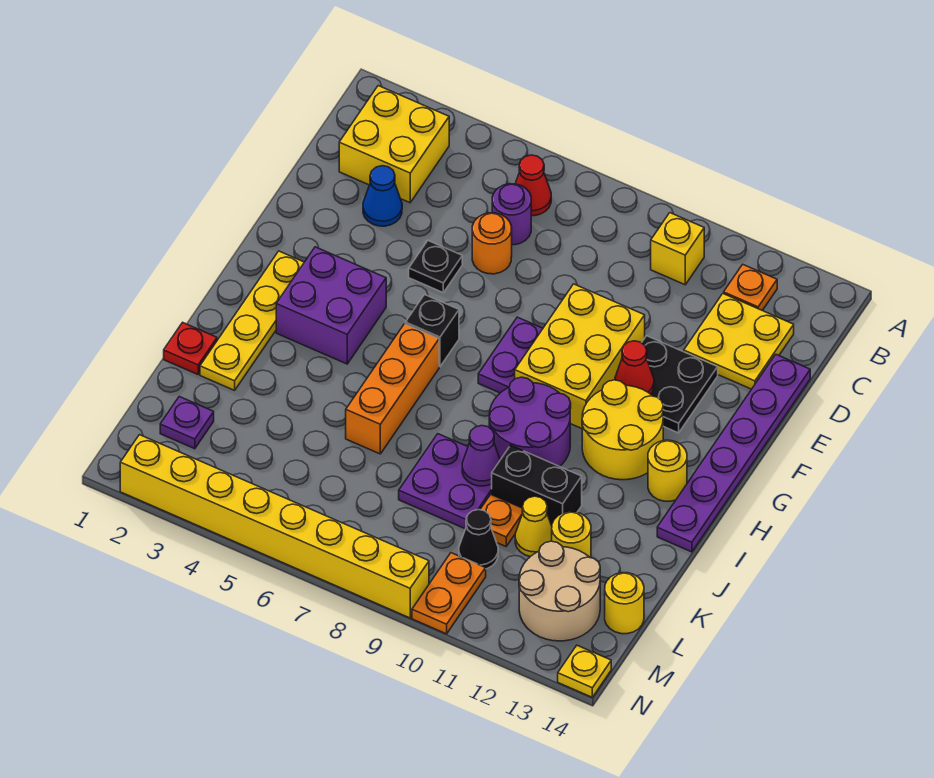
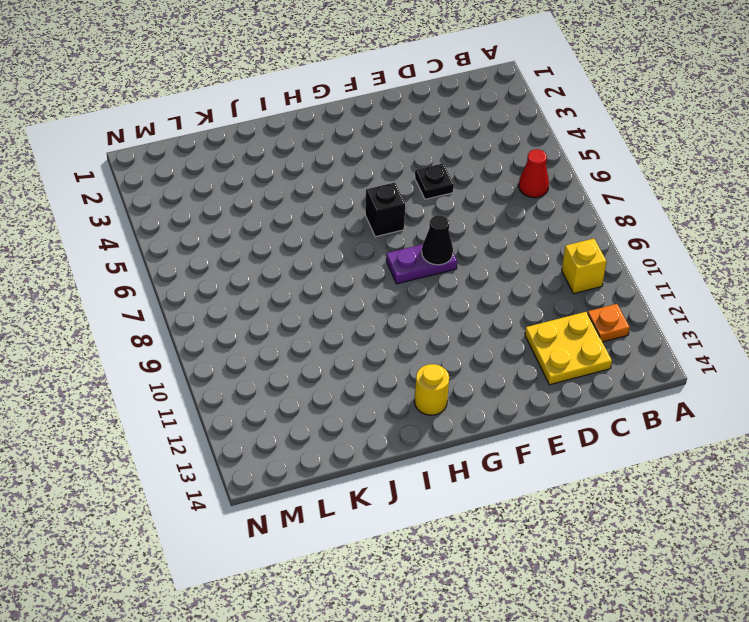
black cone F8 level 2 -> black cone L10 level 1
none -> yellow brick B2:C3 level 1
none -> purple round brick C6 level 1
none -> blue cone D3 level 1
none -> orange round brick D6 level 1

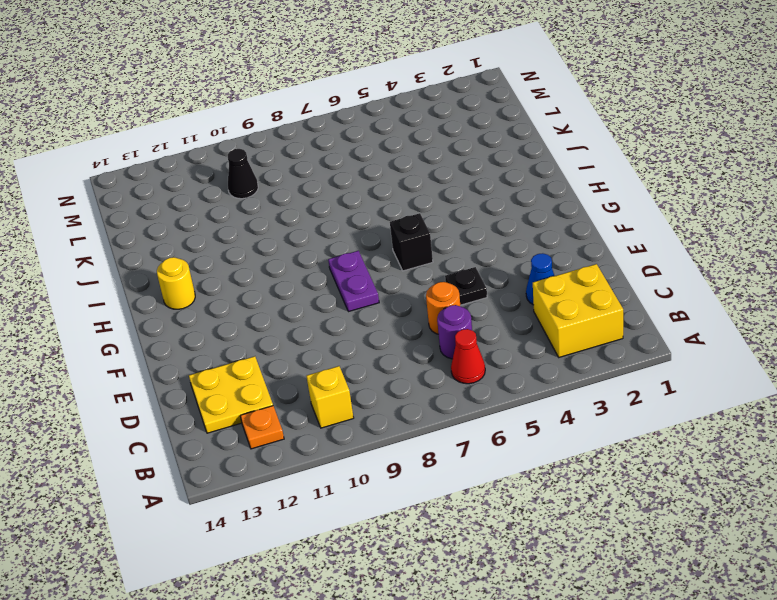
none -> purple plate D14:I14 level 1
none -> yellow brick E9:G10 level 1
none -> black plate E11:F12 level 1
none -> yellow plate G2:J2 level 1

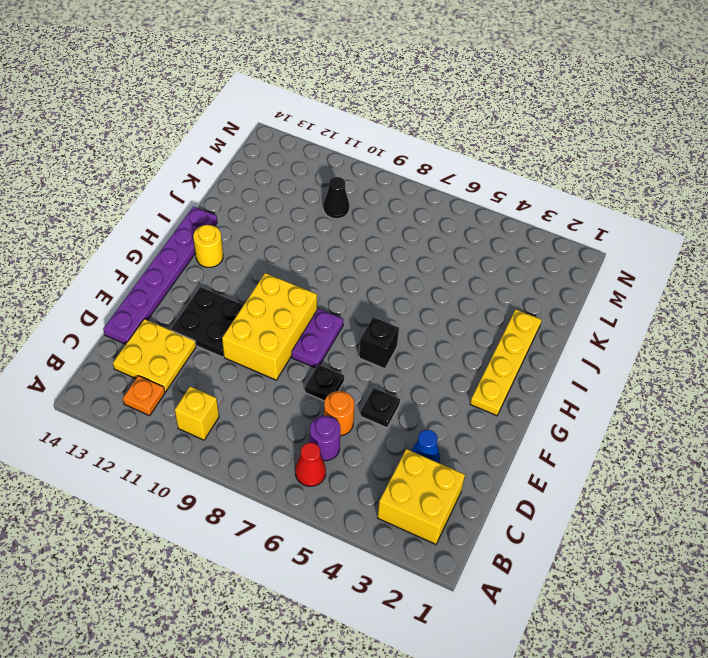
black plate E7 level 1 -> none
none -> purple brick G3:H4 level 1
none -> yellow round brick G11:H12 level 1
none -> orange brick H6:J6 level 1
none -> purple round brick H9:I10 level 1

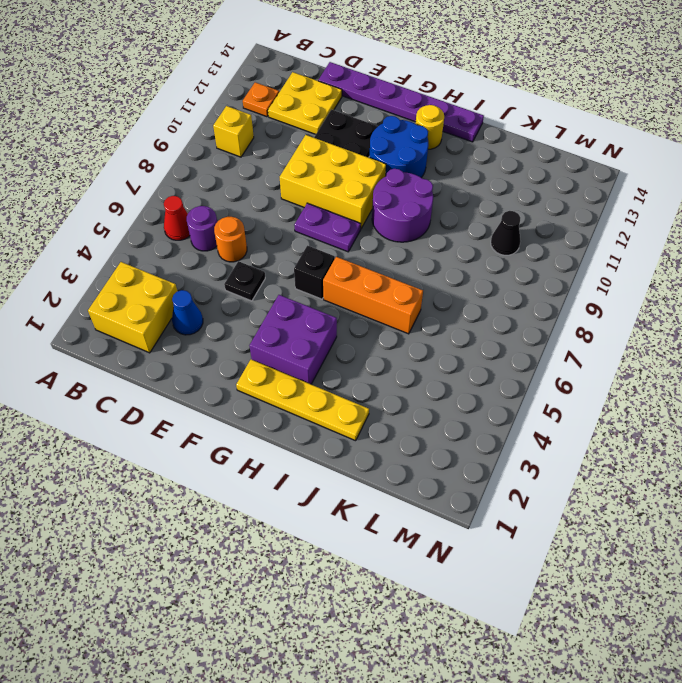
blue round brick G11:H12 level 1 -> yellow round brick G11:H12 level 1
none -> red plate J1 level 1
none -> purple plate J8:K9 level 1
none -> black brick J10:J11 level 1
none -> orange plate K10 level 1

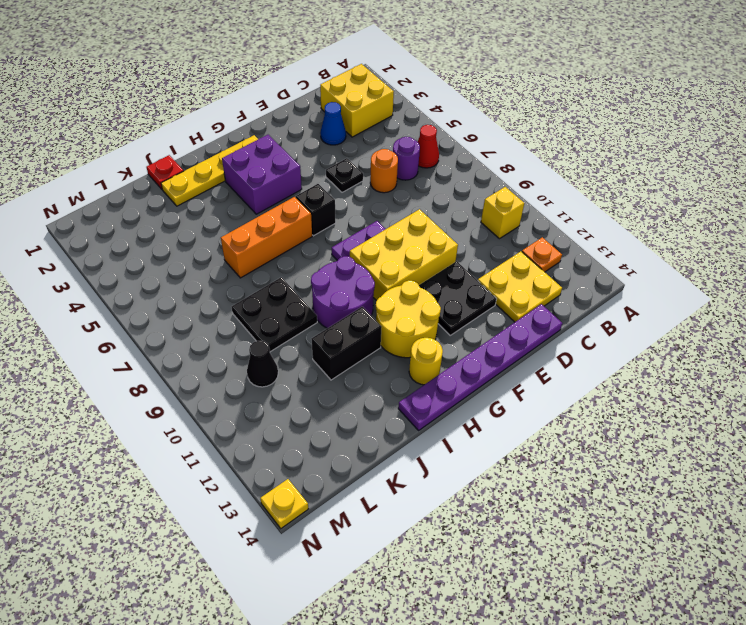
black brick I11:J11 level 1 -> black brick J10:J11 level 1
black plate J8:K9 level 1 -> purple plate J8:K9 level 1
none -> orange plate K10 level 1
none -> yellow cone K11 level 1
none -> yellow round brick K12 level 1
none -> purple plate L2 level 1

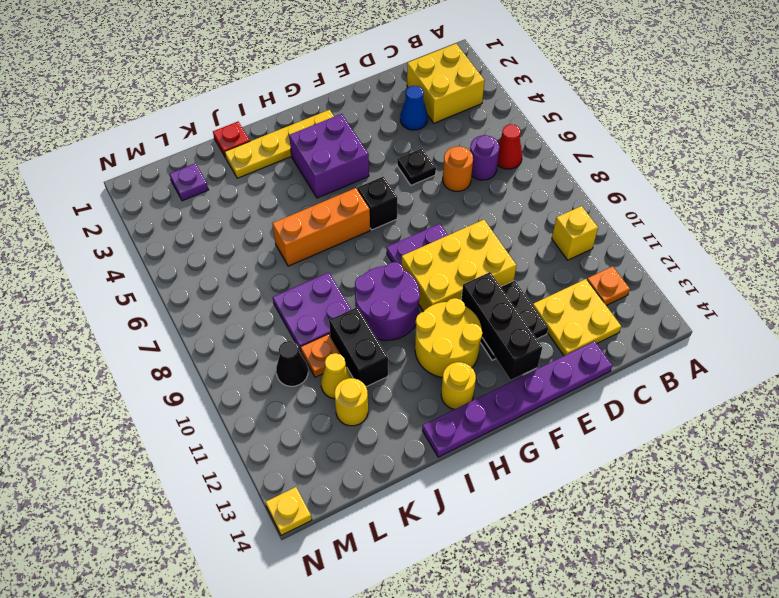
black brick F11:F13 level 2 -> red cone F11 level 2
none -> tan round brick L12:M13 level 1
none -> yellow round brick L14 level 1
none -> orange plate M10:N10 level 1
none -> yellow brick N2:N9 level 1

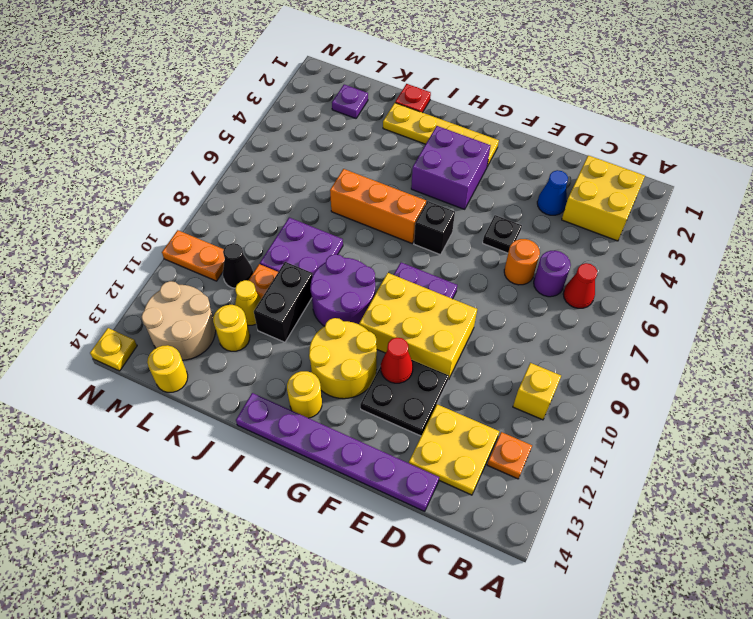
none -> yellow brick N2:N9 level 1
none -> purple cone J9 level 2

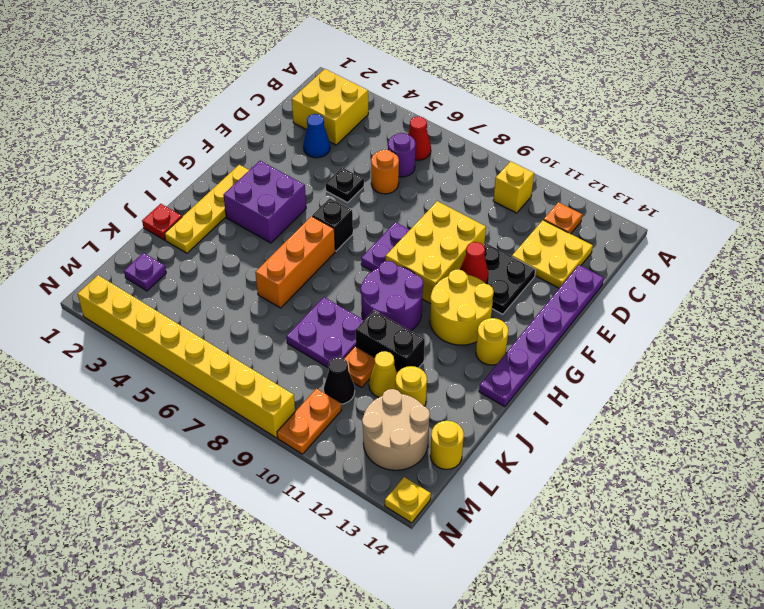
none -> purple cone J9 level 2

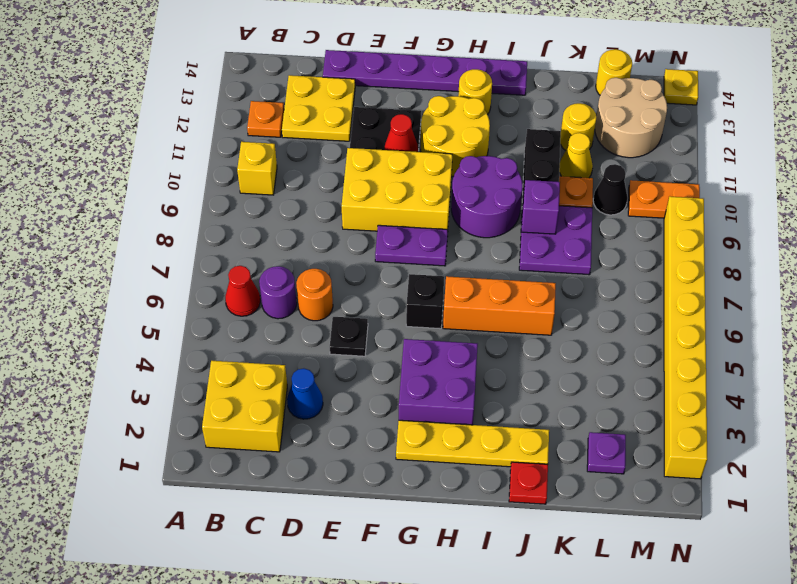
purple brick J9 level 2 -> purple cone J9 level 2

